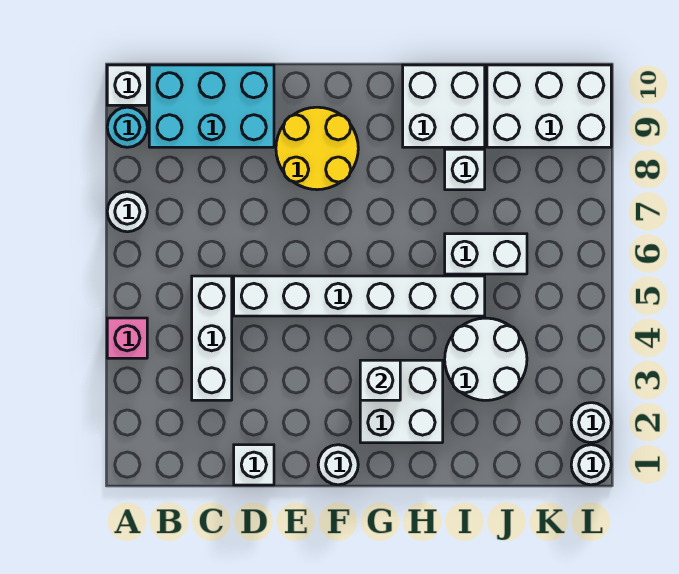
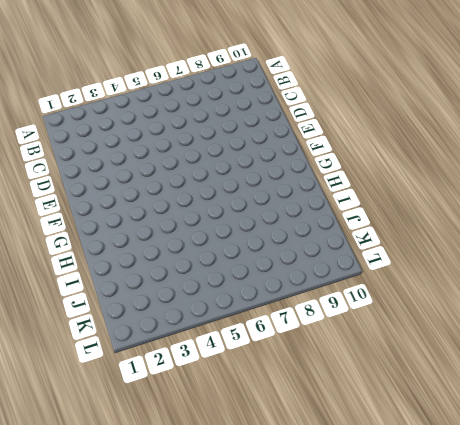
none -> pink brick A4 level 1
none -> white round brick A7 level 1
none -> cyan round brick A9 level 1

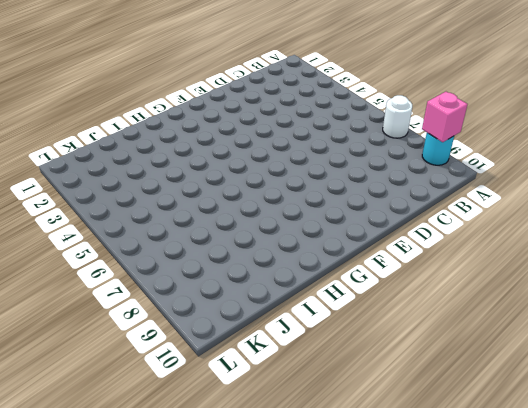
pink brick A9 level 2 -> pink brick A4 level 1
none -> white brick A10 level 1
none -> cyan brick B9:D10 level 1
none -> white brick C3:C5 level 1

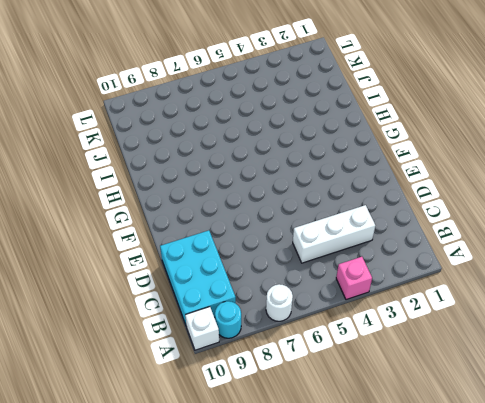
none -> white brick D1 level 1
none -> white brick D5:I5 level 1
none -> yellow round brick E8:F9 level 1

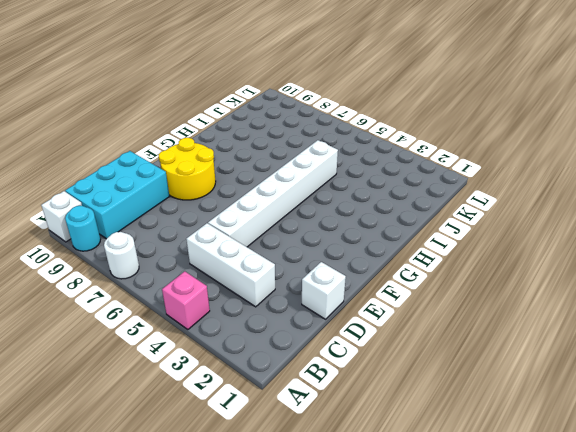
none -> white round brick F1 level 1
none -> white brick G2:H3 level 1
none -> white brick H9:I10 level 1

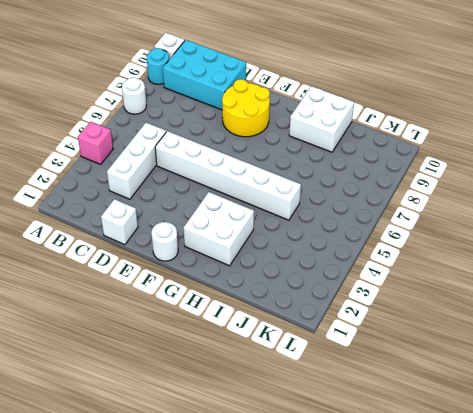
none -> white round brick I3:J4 level 1
none -> white brick I6:J6 level 1
none -> white brick I8 level 1

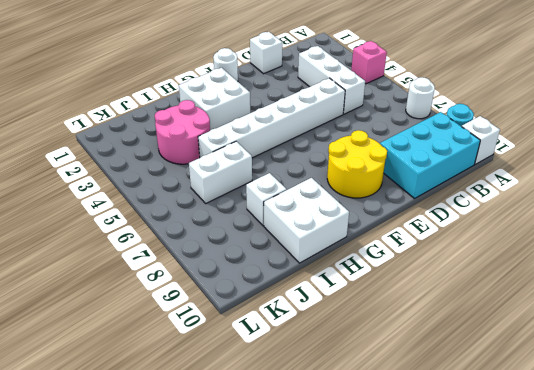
pink round brick I3:J4 level 1 -> white round brick I3:J4 level 1
none -> white brick J9:L10 level 1
none -> white round brick L1 level 1
none -> white round brick L2 level 1

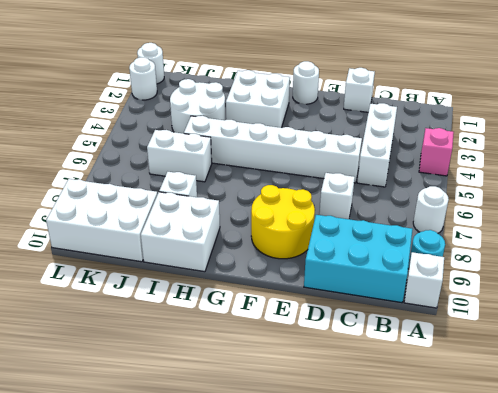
white brick D7 level 1 -> white brick G3 level 2

